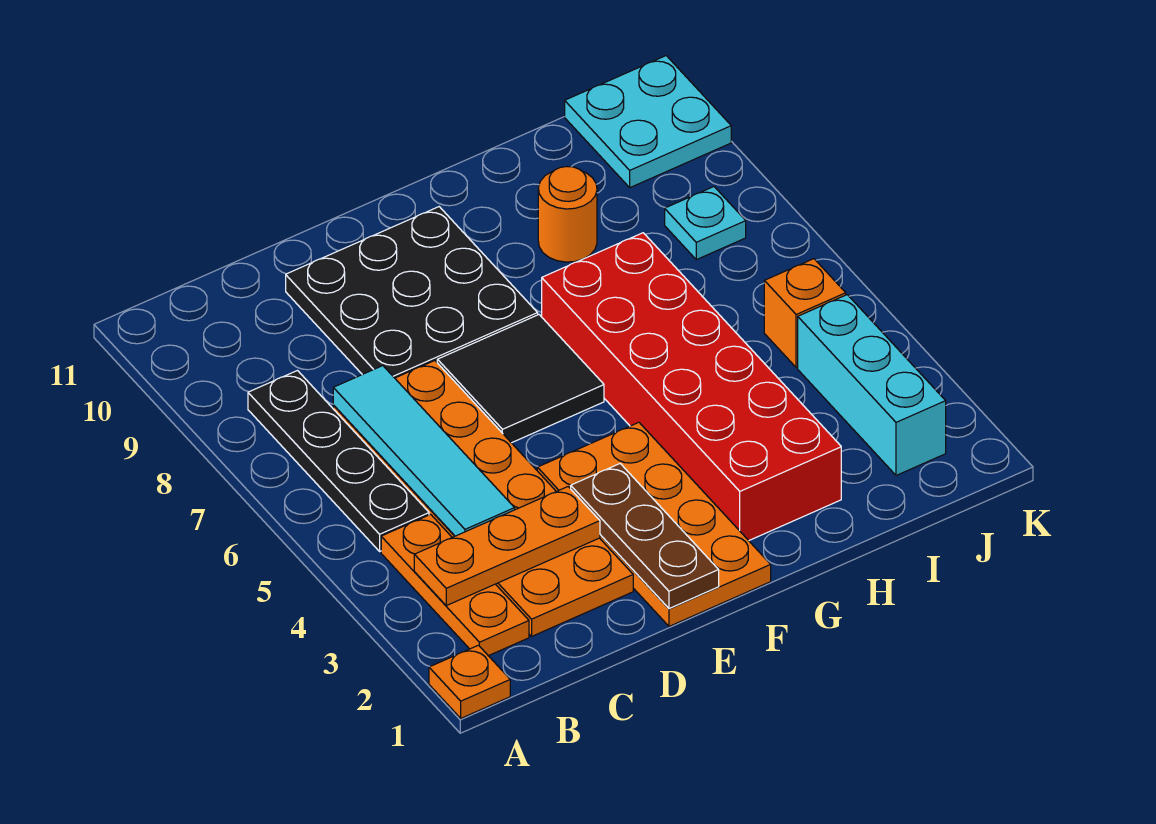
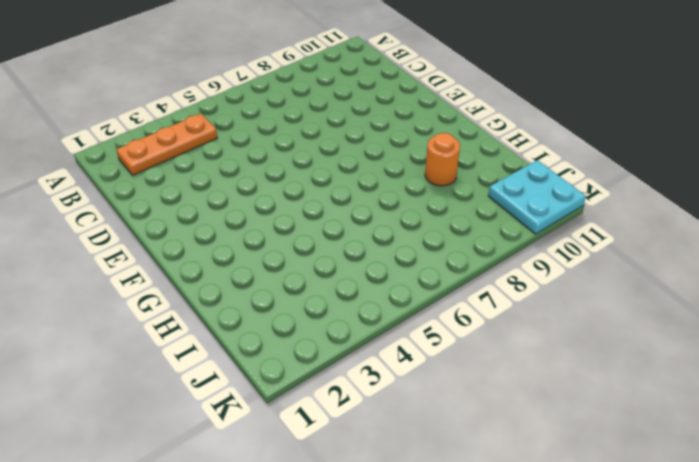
none -> orange plate A1 level 1
none -> black plate B5:B8 level 1
none -> orange plate C2:D7 level 1

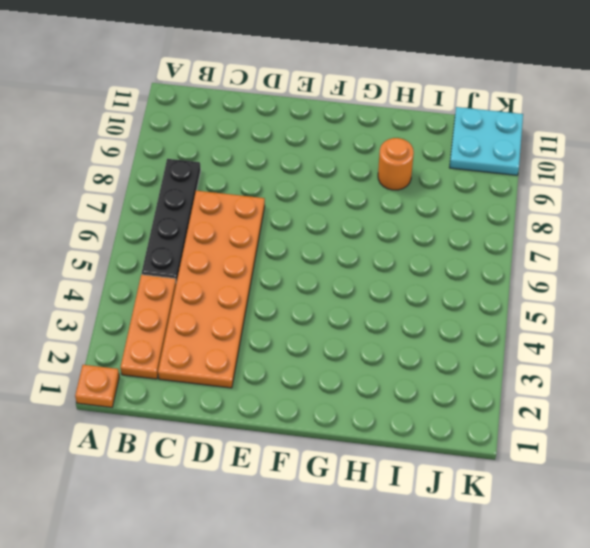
none -> black plate D8:F10 level 1
none -> orange plate E1:F4 level 1
none -> black tile E6:F7 level 1

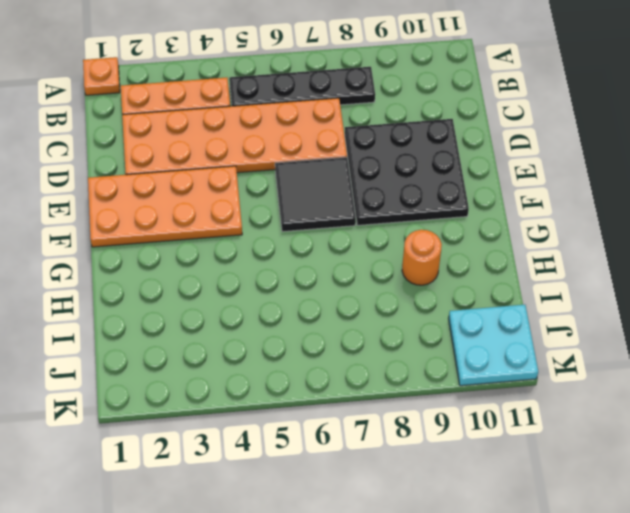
none -> red brick G2:H7 level 1
none -> cyan brick J2:J4 level 1
none -> orange brick J5 level 1

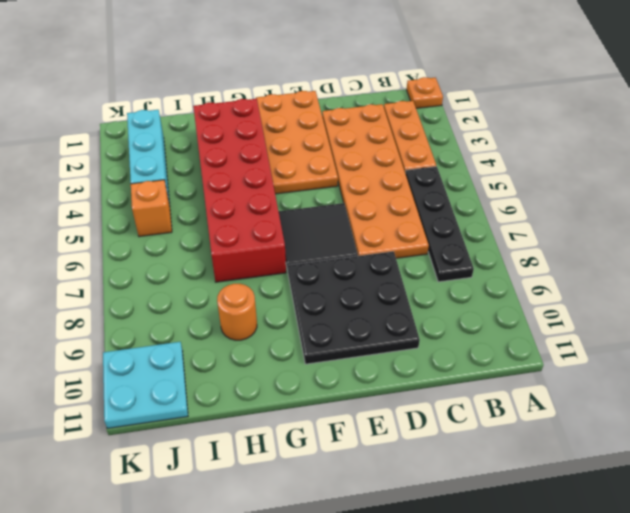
none -> cyan plate J8 level 1
none -> orange plate B3:D3 level 2
none -> cyan tile C4:C7 level 2

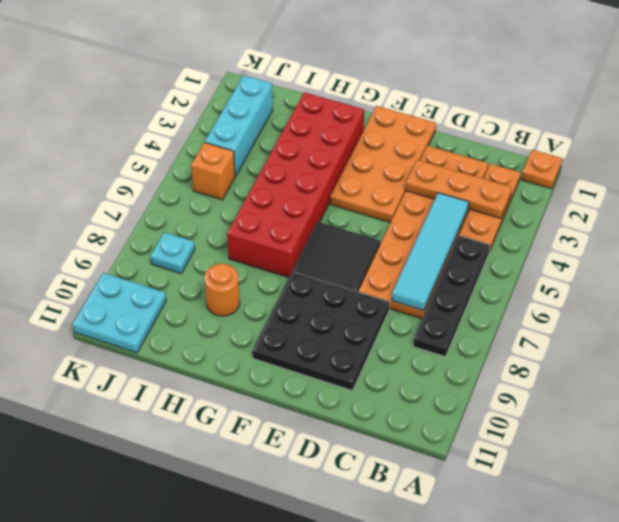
none -> brown plate E1:E3 level 2

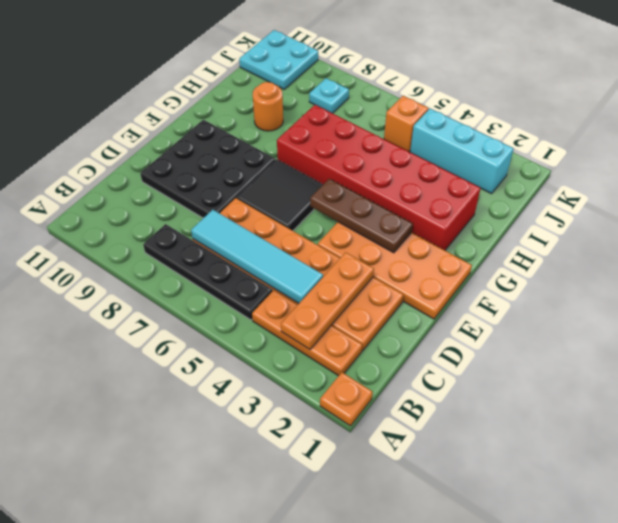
brown plate F3:F5 level 2 -> brown plate E1:E3 level 2

